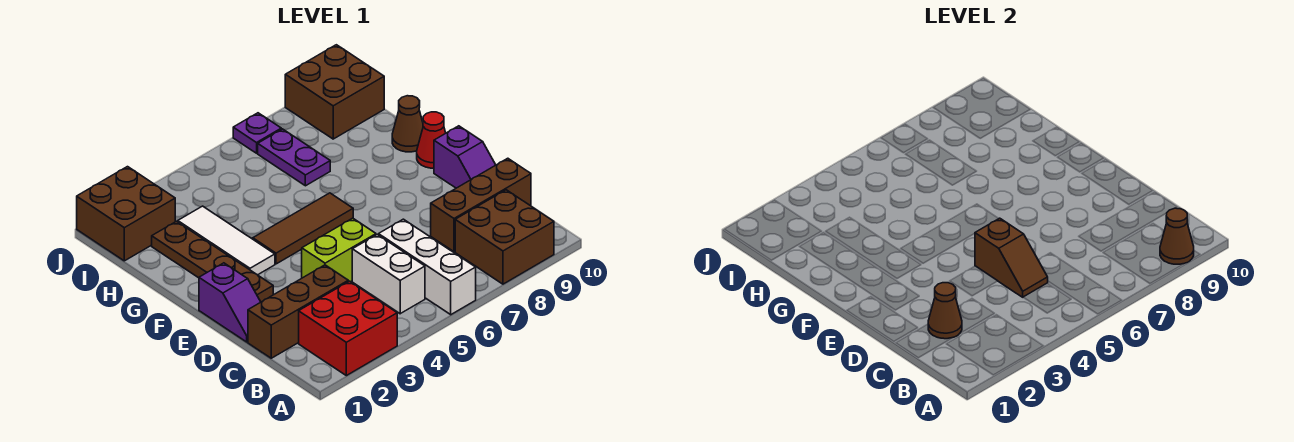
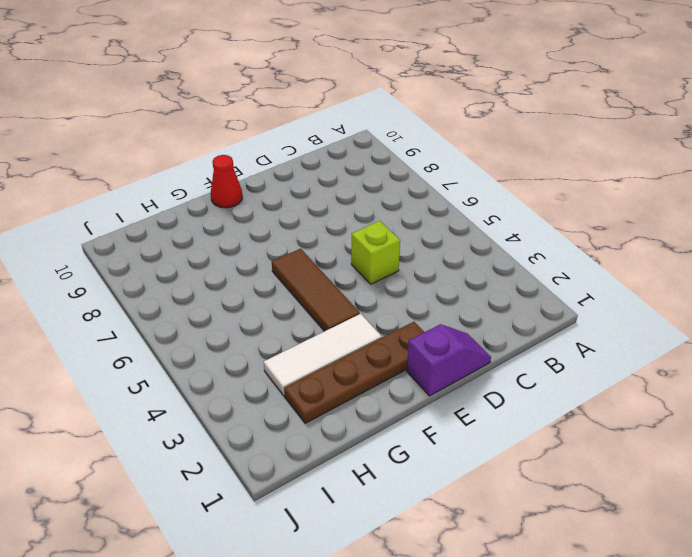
lime brick D5 level 1 -> lime brick D4:D5 level 1
none -> red brick A2:B3 level 1
none -> white brick A6:C6 level 1
none -> brown brick A8:B9 level 1

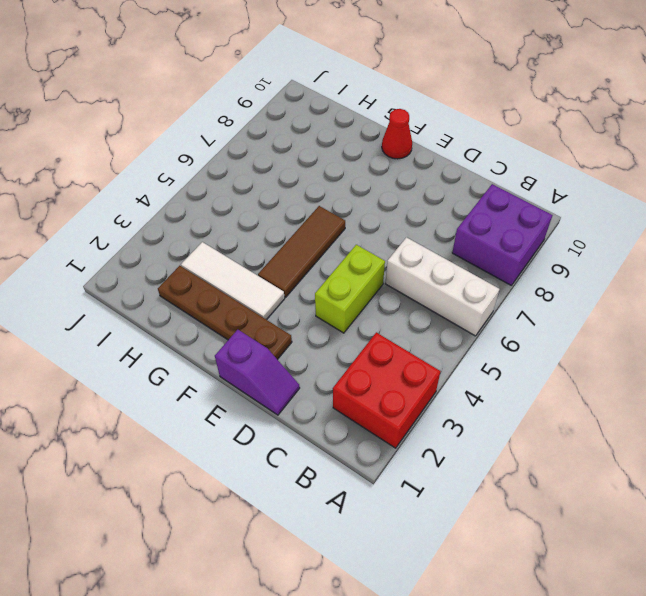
purple brick A8:B9 level 1 -> brown brick A8:B9 level 1
none -> white brick B5:C5 level 1
none -> brown brick C1:C3 level 1
none -> brown brick C8:C10 level 1

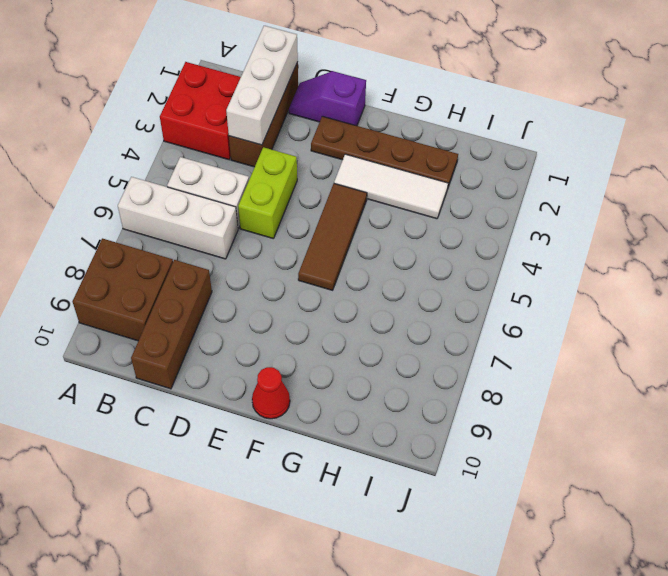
white brick C1:C3 level 2 -> brown cone C2 level 2
none -> purple slope D10:E10 level 1 top E
none -> brown cone G10 level 1
none -> purple plate H7:I7 level 1

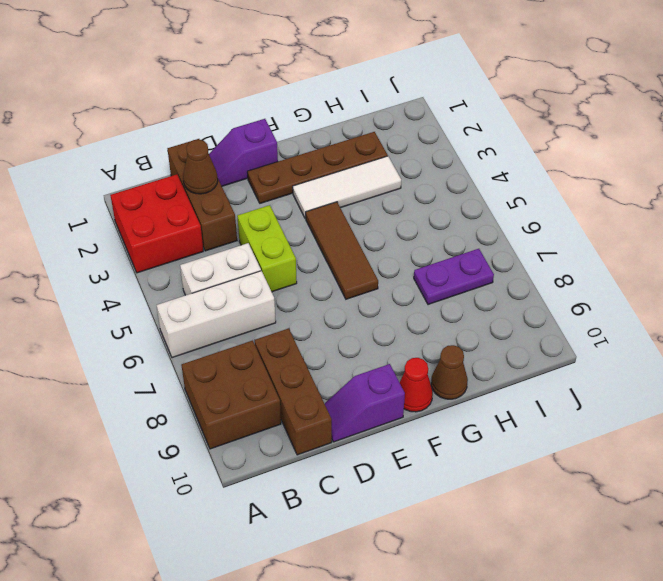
none -> brown brick I1:J2 level 1
none -> brown brick I9:J10 level 1
none -> purple plate J7 level 1

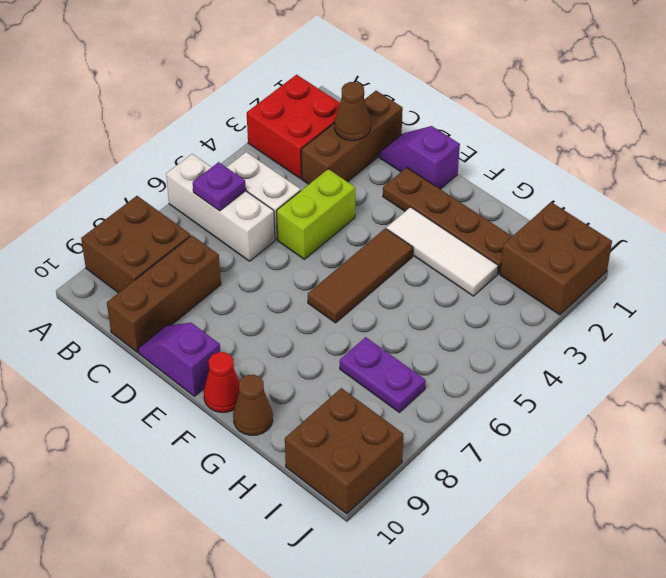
purple plate B6 level 2 -> purple plate J7 level 1
none -> brown cone A9 level 2
none -> brown slope C5:D5 level 2 top D

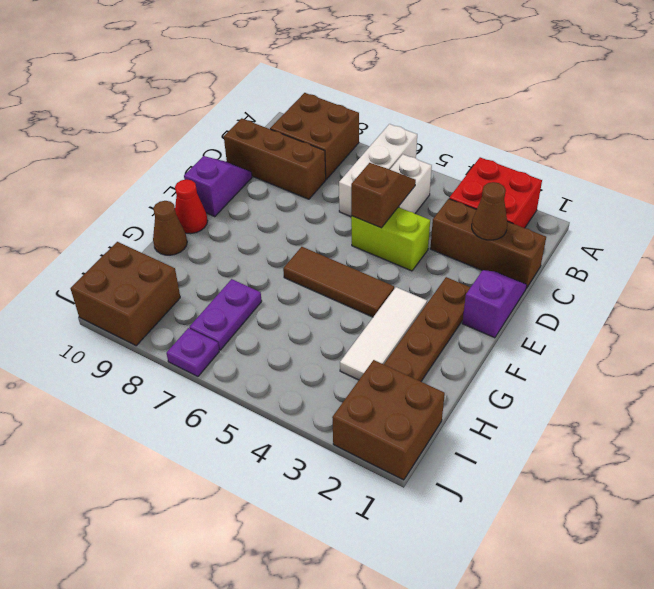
none -> brown cone A9 level 2

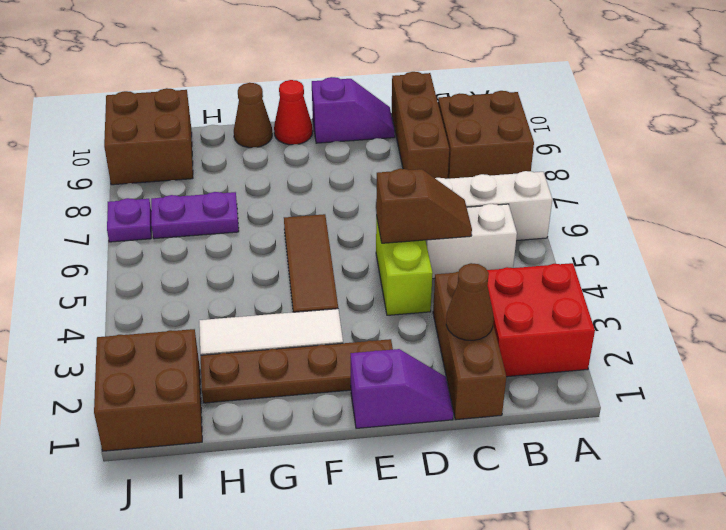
none -> brown cone A9 level 2

